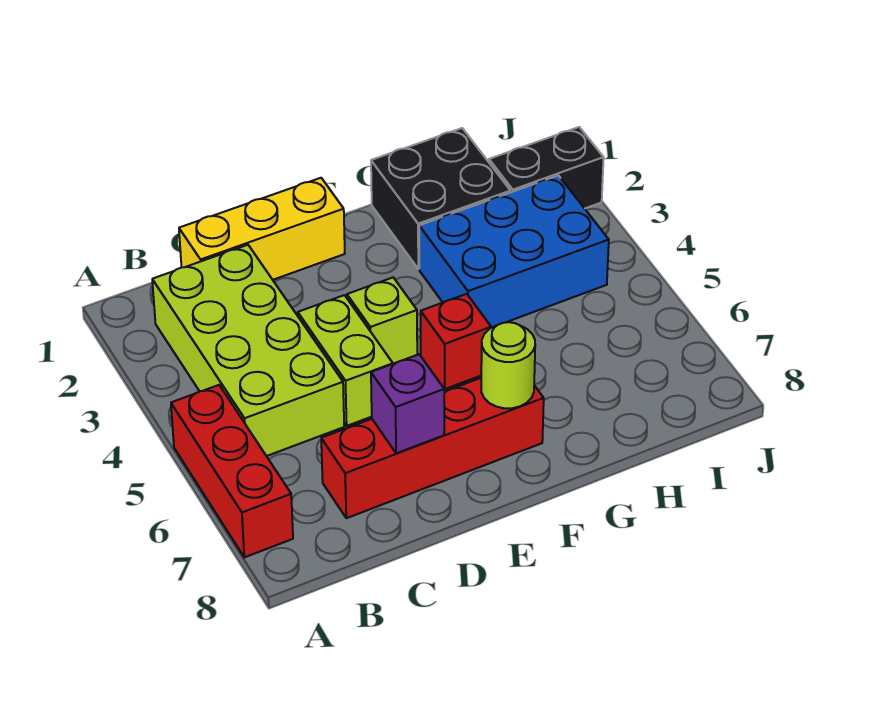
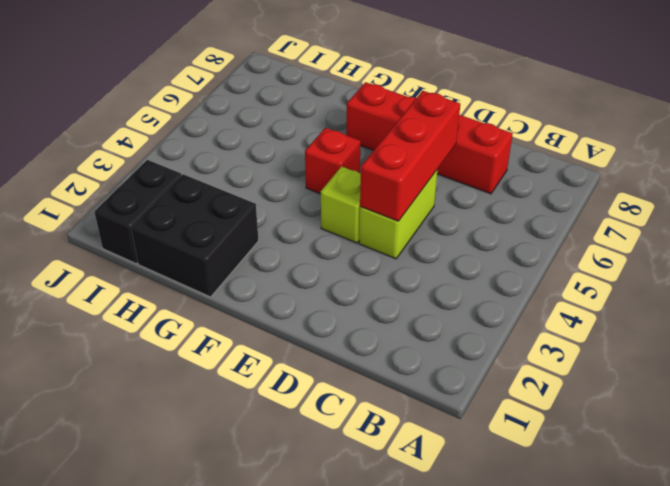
red brick D4:D6 level 2 -> red brick A5:A7 level 1
black brick I1:I2 level 1 -> black brick I2:J2 level 1
none -> lime brick B2:C5 level 1
none -> yellow brick C1:E1 level 1
none -> blue brick G3:I4 level 1

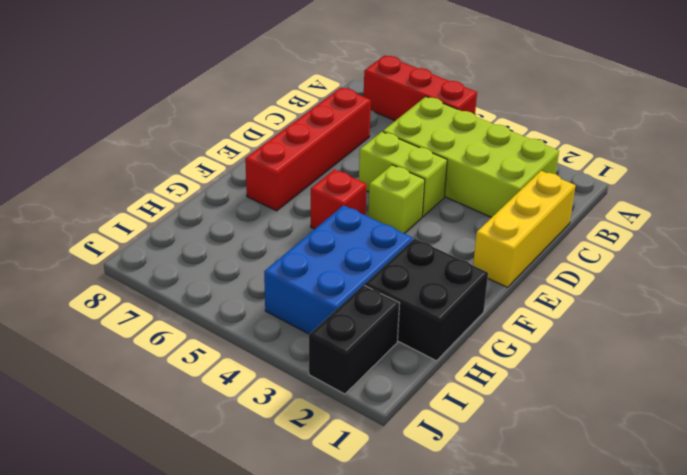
none -> purple brick D7 level 2
none -> lime round brick F7 level 2

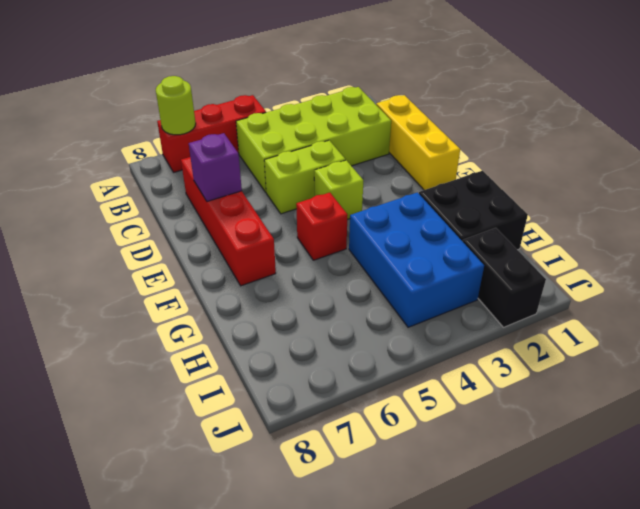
lime round brick A7 level 2 -> lime round brick F7 level 2

